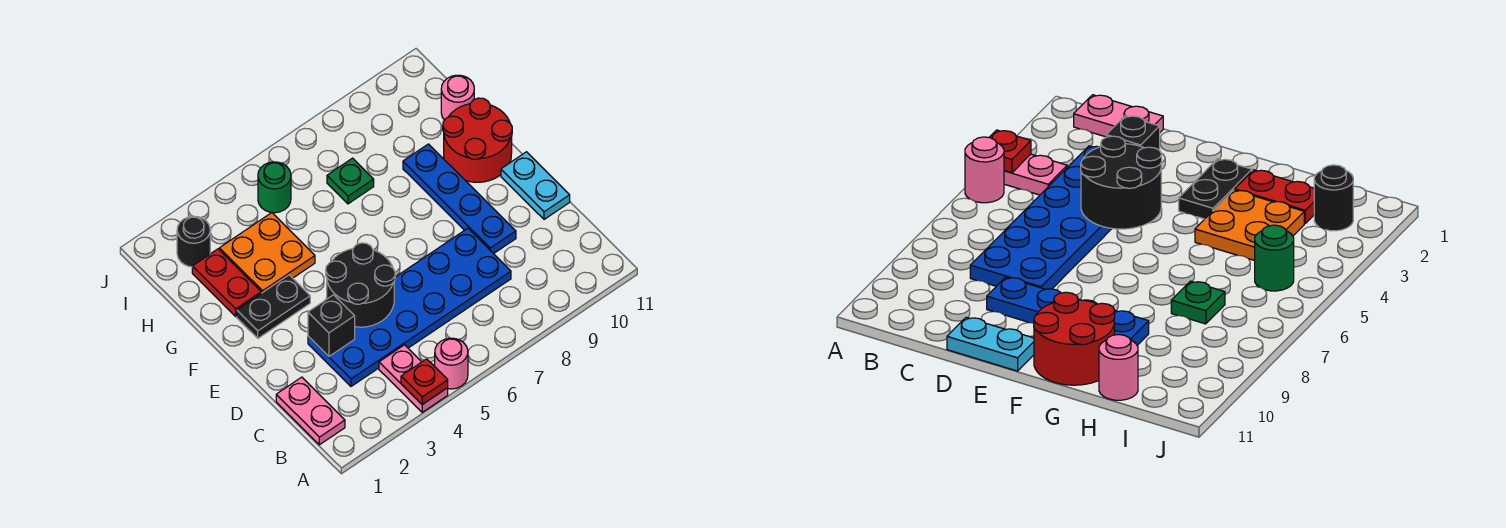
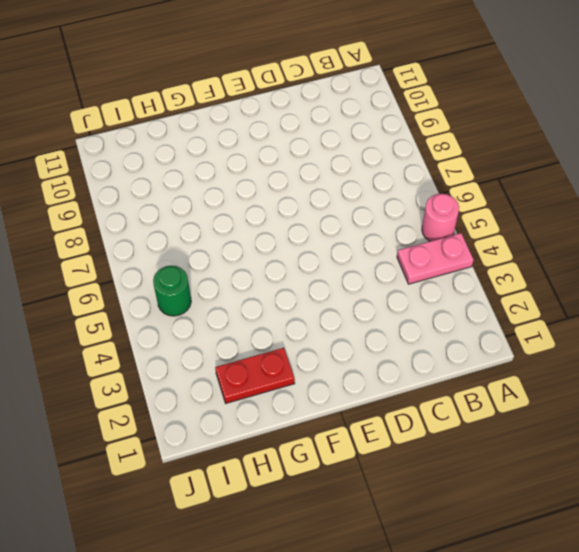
none -> pink plate B1:C1 level 1
none -> blue plate C3:D8 level 1
none -> blue plate D9:G9 level 1

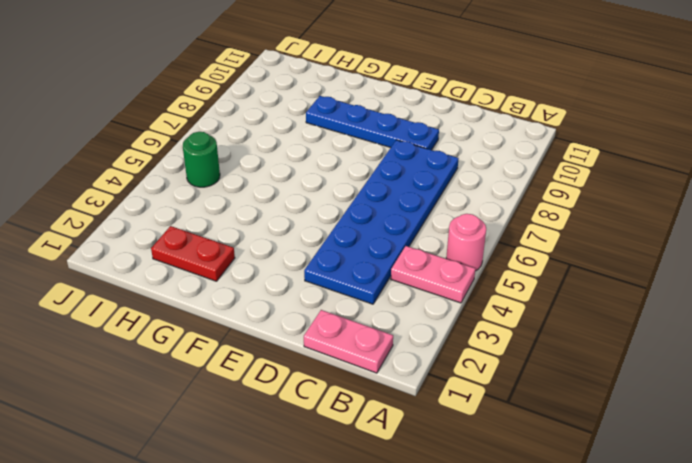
none -> cyan plate D11:E11 level 1
none -> black plate F2:F3 level 1
none -> red round brick F10:G11 level 1

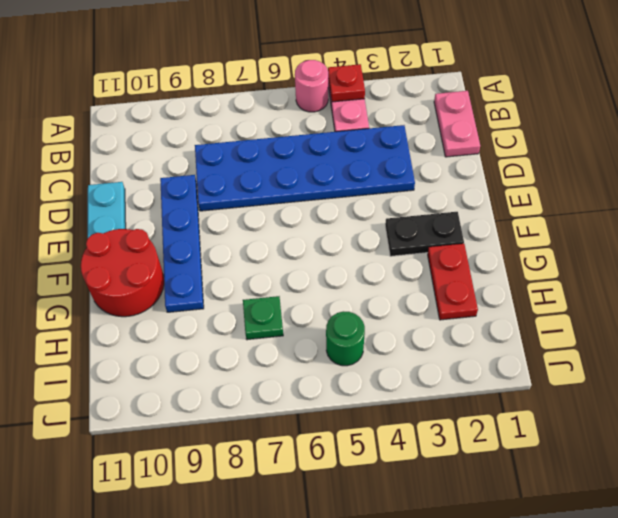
none -> orange plate G3:H4 level 1
none -> pink round brick H11 level 1
none -> black round brick I2 level 1

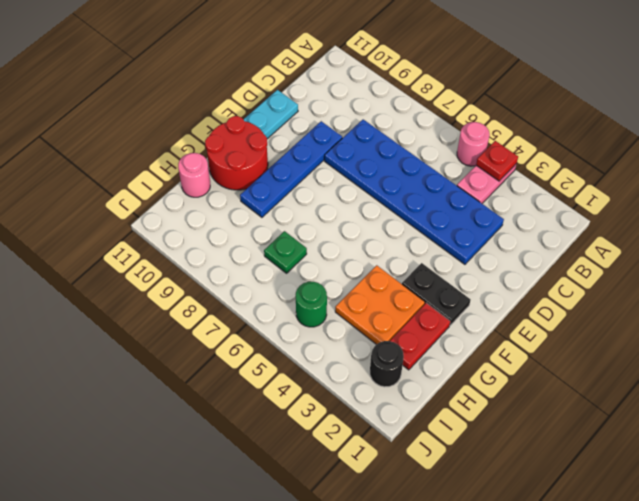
none -> pink plate B1:C1 level 1
none -> black brick D3 level 2
none -> black round brick D4:E5 level 2

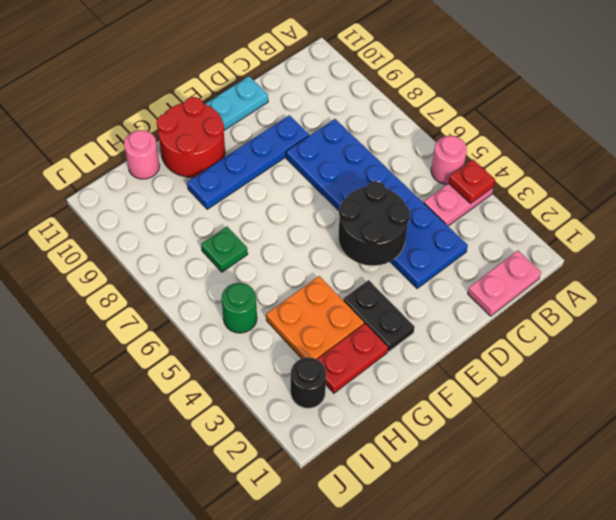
none -> black brick D3 level 2

